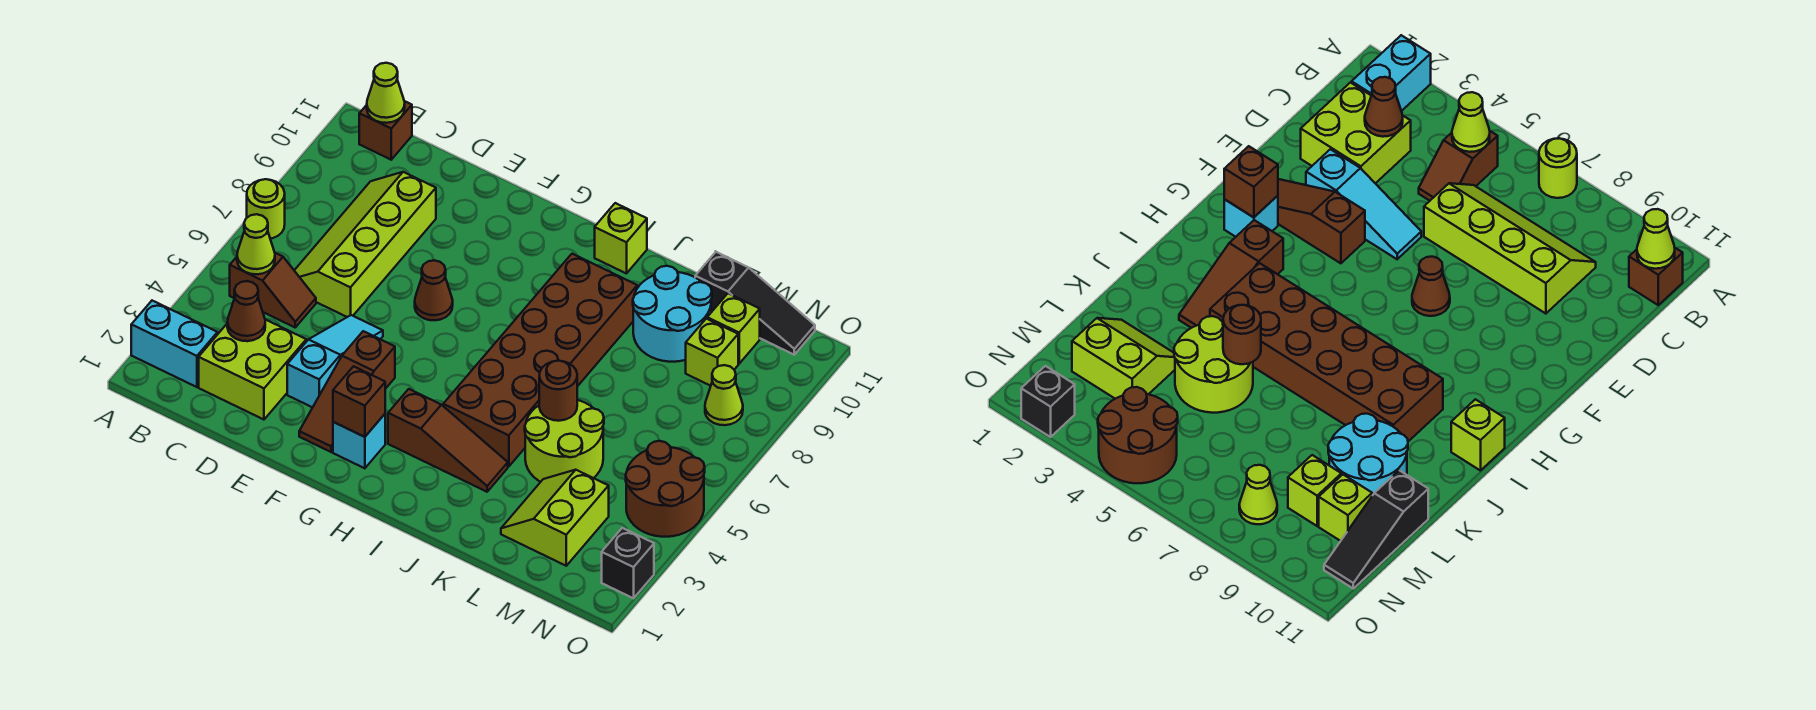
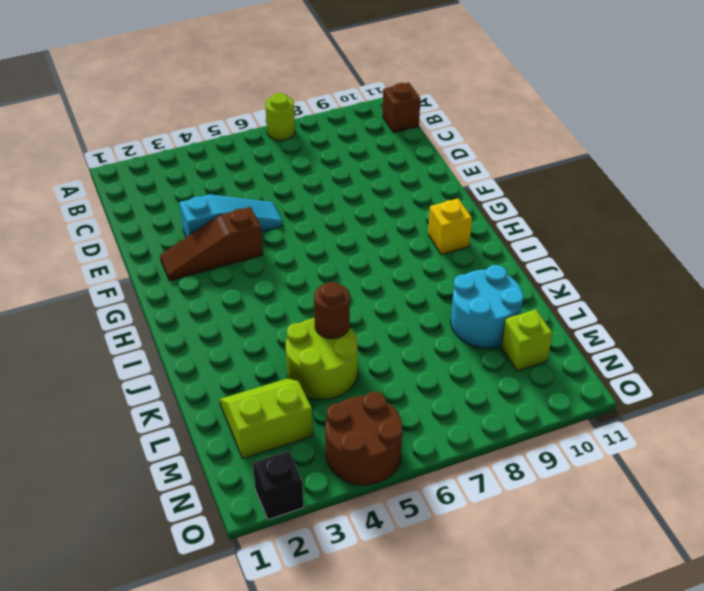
yellow brick H10 level 1 -> none
none -> cyan brick A2:B2 level 1
none -> brown slope B5:C5 level 1 top B
none -> lime brick C2:D3 level 1

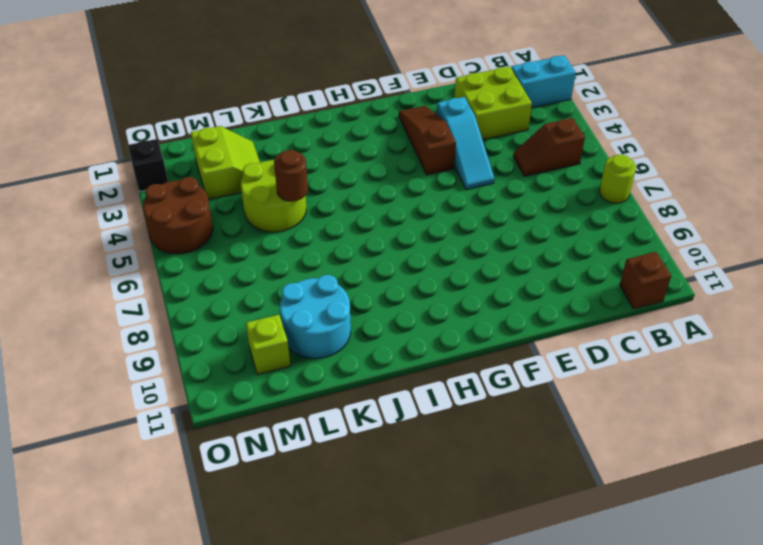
none -> lime slope C6:D9 level 1 top D
none -> brown cone F7 level 1
none -> cyan brick G2 level 1

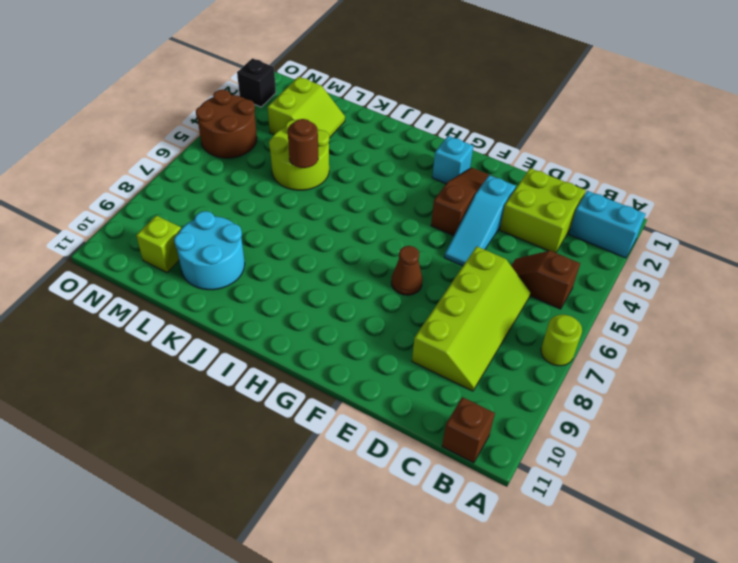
none -> brown slope H3:J3 level 1 top H
none -> brown brick I4:J9 level 1
none -> lime brick I11 level 1

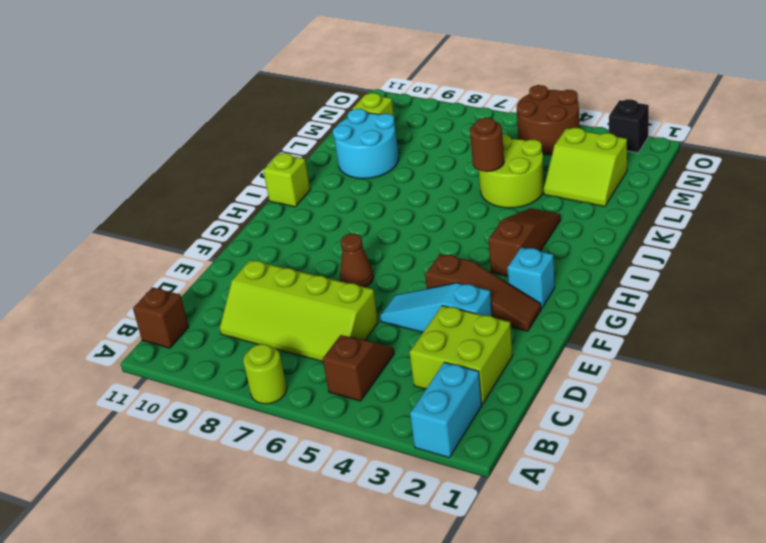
none -> brown brick I4:J9 level 1
none -> black slope L11:N11 level 1 top L
none -> lime brick M9 level 1

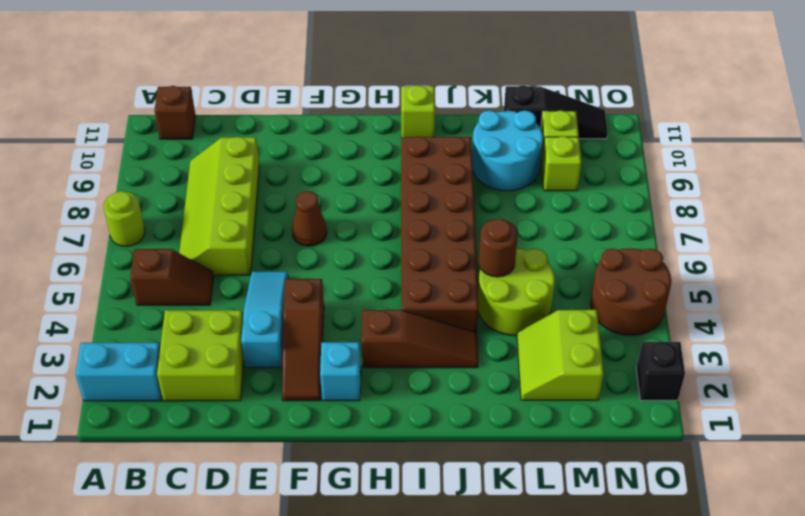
none -> lime cone N8 level 1
none -> lime cone B5 level 2
none -> lime cone B11 level 2

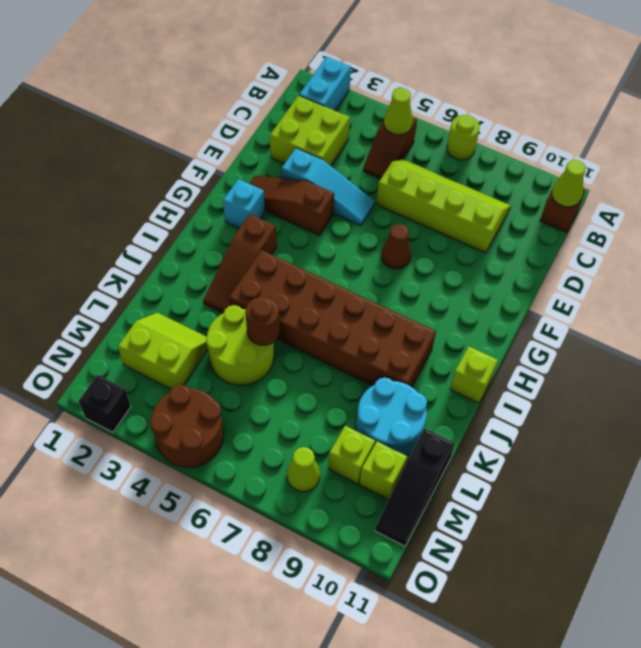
none -> brown cone C3 level 2
none -> brown brick G2 level 2

